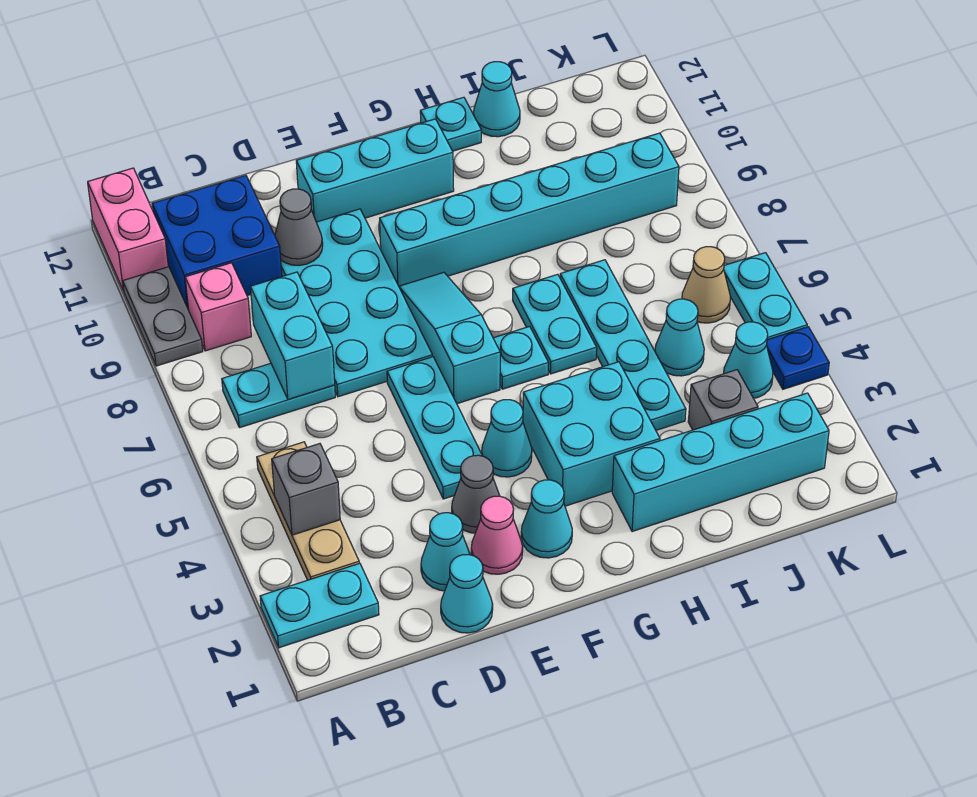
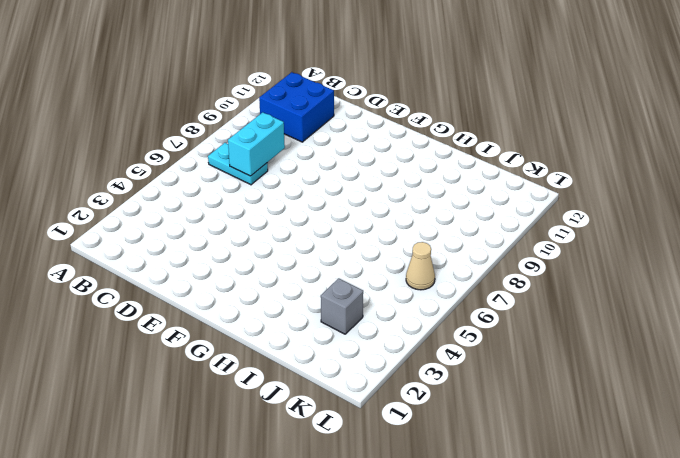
none -> cyan plate A2:B2 level 1
none -> grey plate A9:A10 level 1
none -> pink brick A11:A12 level 1
none -> tan plate B3:B5 level 1

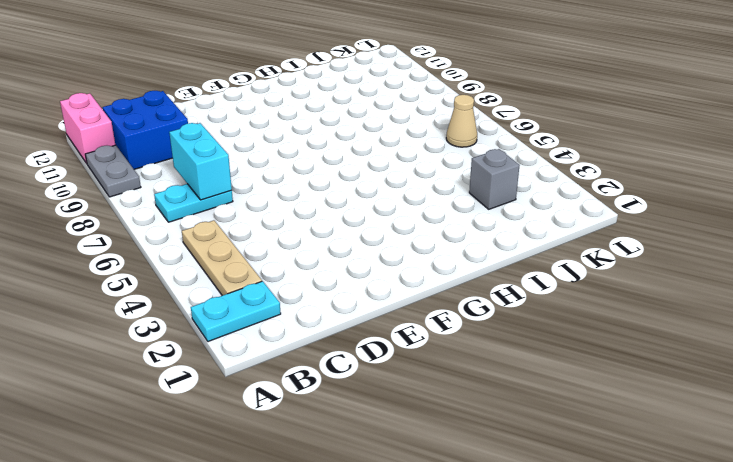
none -> pink brick B9 level 1
none -> cyan cone D1 level 1
none -> cyan cone D2 level 1
none -> cyan plate D7:E10 level 1

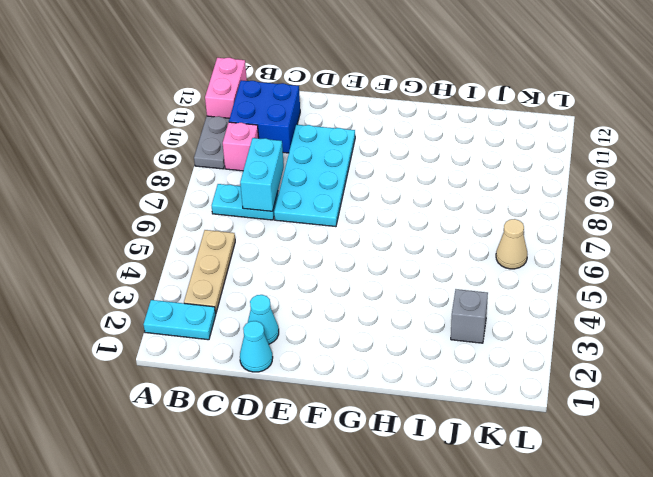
none -> pink cone E2 level 1
none -> grey cone E3 level 1
none -> cyan plate E4:E6 level 1
none -> cyan brick E11:G11 level 1

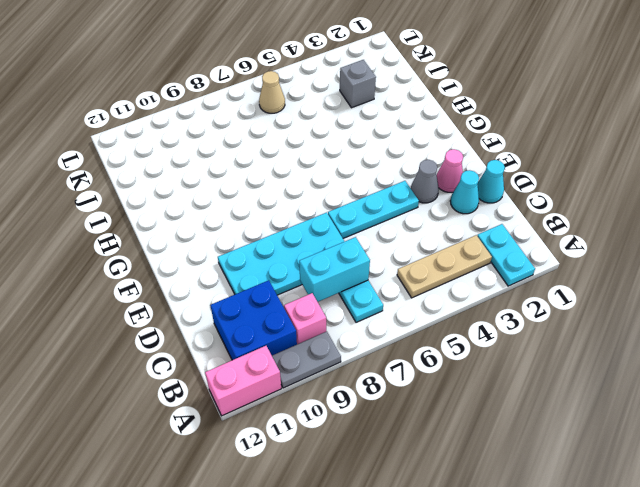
none -> cyan brick E11:G11 level 1
none -> cyan cone F2 level 1
none -> cyan cone F4 level 1
none -> cyan slope F6:F8 level 1 top 6

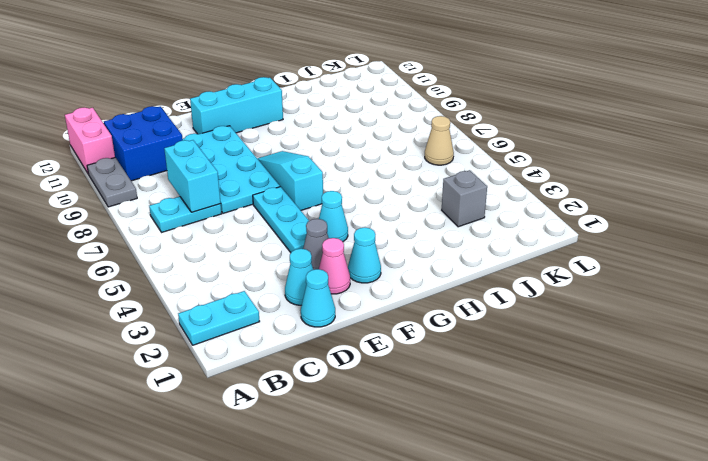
none -> tan plate B3:B5 level 1
none -> pink brick B9 level 1
none -> cyan brick F9:K9 level 1
none -> cyan brick G3:H4 level 1

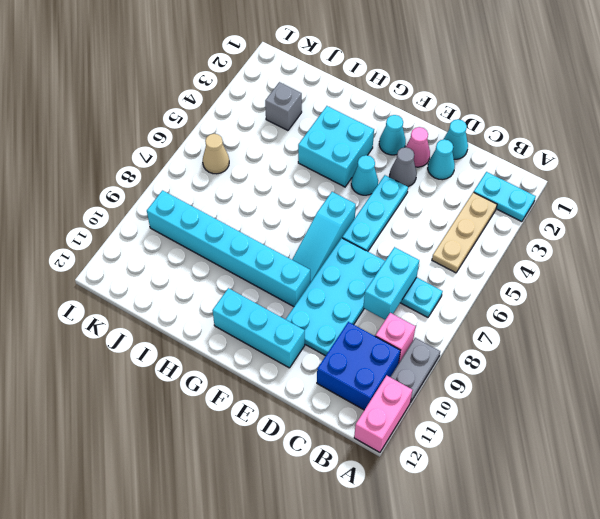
none -> cyan plate G6 level 1
none -> cyan brick H2:K2 level 1
none -> cyan plate H6:H7 level 1
none -> cyan plate H12 level 1

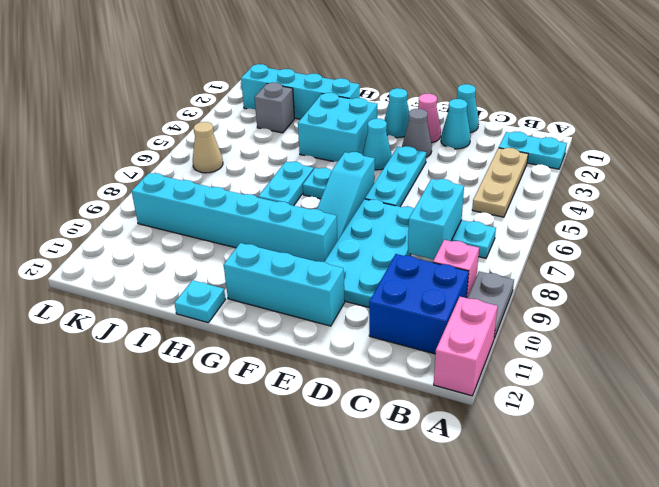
none -> cyan plate I4:I7 level 1
none -> cyan cone I12 level 1
none -> cyan cone J5 level 1
none -> cyan cone K4 level 1

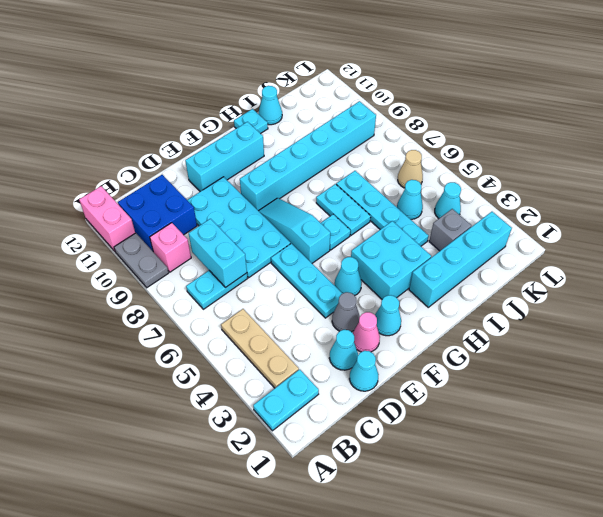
none -> blue plate L4 level 1
none -> cyan plate L5:L6 level 1
none -> grey brick B4 level 2
none -> grey cone D10 level 2

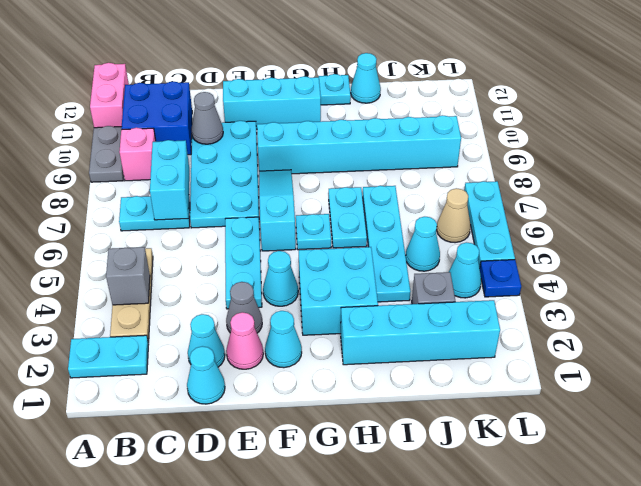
cyan plate L5:L7 level 1 -> cyan plate L5:L6 level 1

